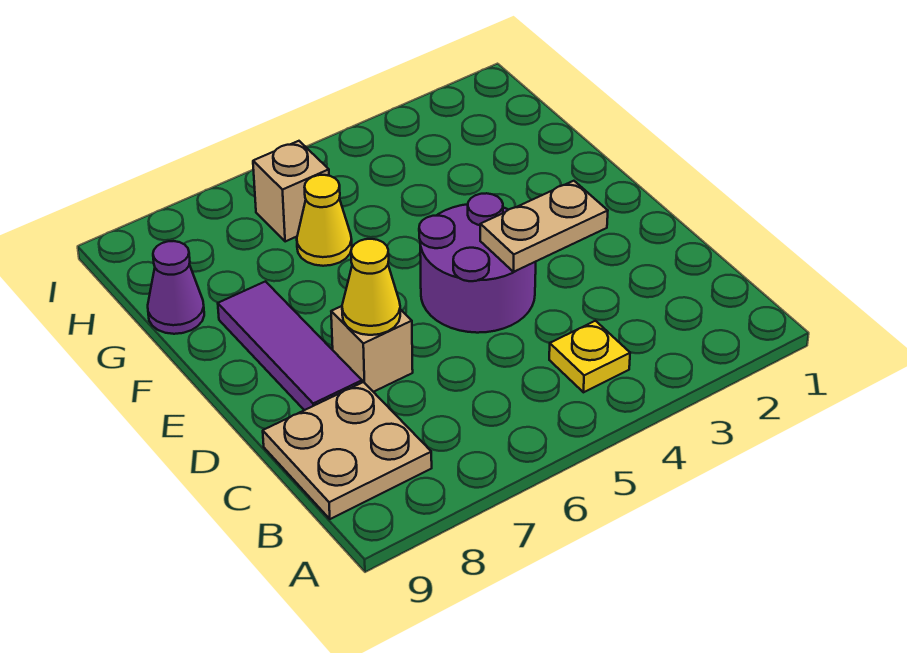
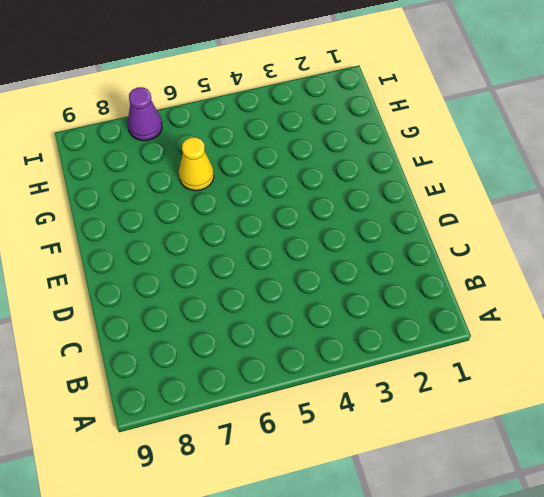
purple cone I7 level 1 -> purple cone G9 level 1
none -> yellow plate B4 level 1
none -> tan plate B8:C9 level 1

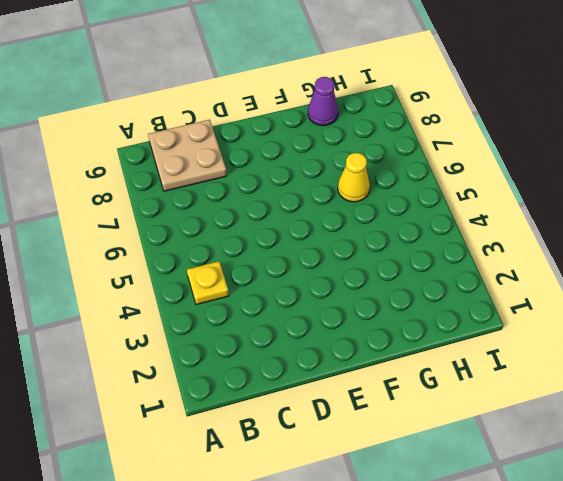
none -> purple round brick D4:E5 level 1
none -> tan brick D7 level 1

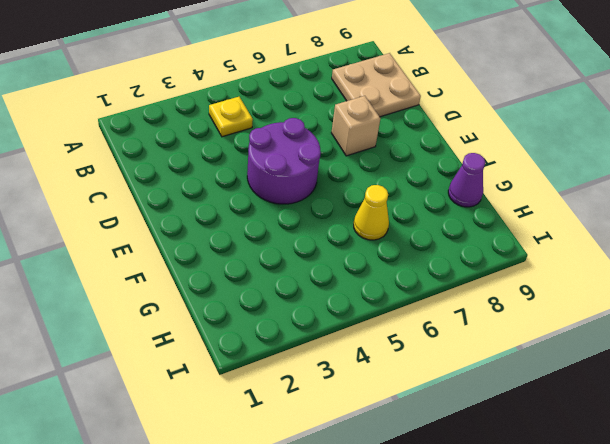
none -> purple tile D8:F8 level 1
none -> tan brick H6 level 1

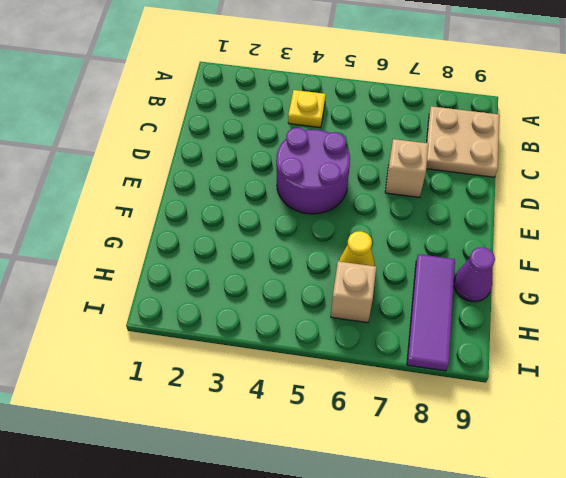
purple tile G8:I8 level 1 -> purple tile D8:F8 level 1
none -> tan plate D3:D4 level 2
none -> yellow cone D7 level 2

